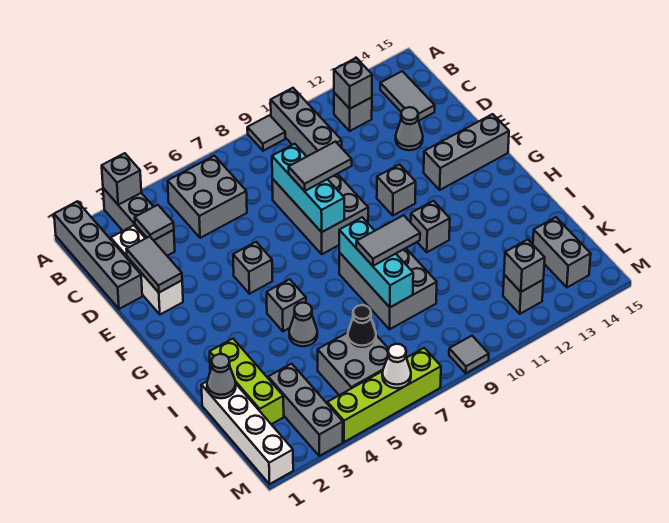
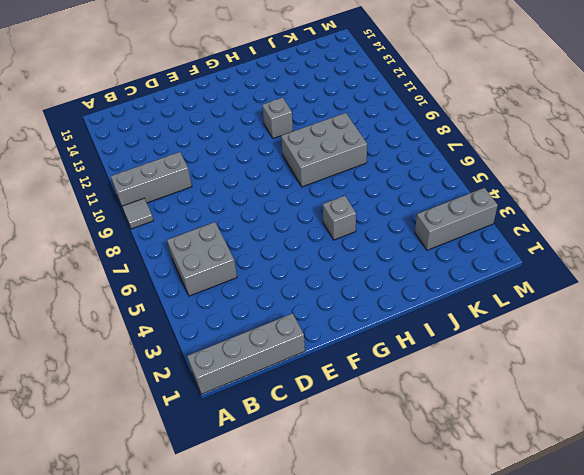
none -> grey brick A3:C3 level 1
none -> grey brick B12 level 1
none -> grey tile B14:C14 level 1
none -> white brick C2:E2 level 1

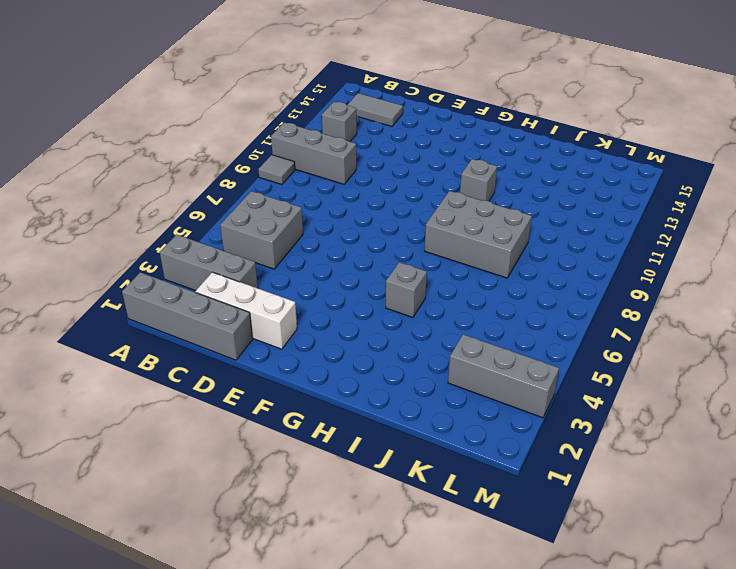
none -> grey brick D8:F9 level 1
none -> grey cone D13 level 1
none -> grey brick F5 level 1
none -> grey brick F11 level 1

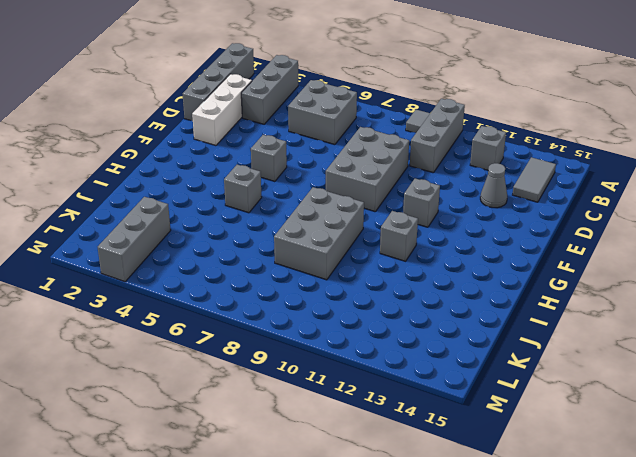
none -> grey brick F13:F15 level 1
none -> lime brick I2:K2 level 1
none -> grey cone I5 level 1
none -> white brick J1:M1 level 1

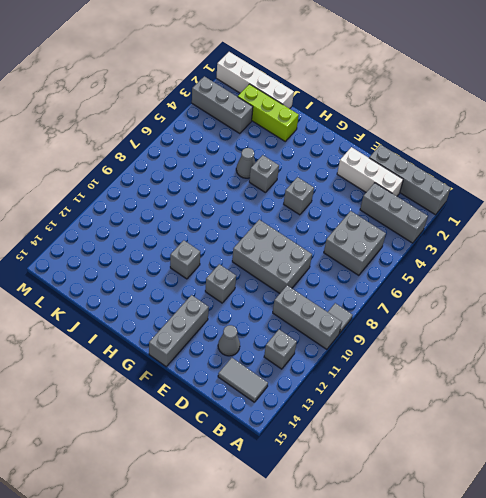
none -> grey brick H8:J9 level 1
none -> grey brick K5:L6 level 1
none -> grey brick K14:L14 level 1
none -> grey brick L12 level 1

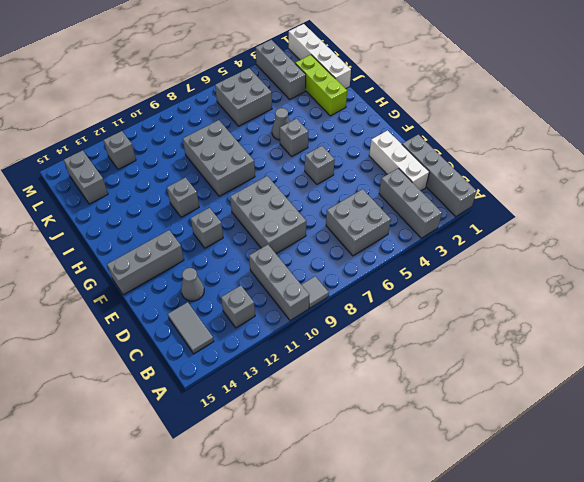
none -> lime brick M4:M7 level 1
none -> grey tile M9 level 1
none -> grey brick A3 level 2
none -> grey brick B12 level 2

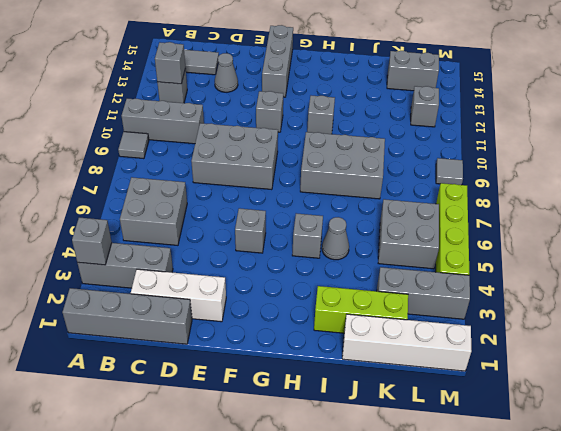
none -> grey tile C3 level 2
none -> grey tile D2:E2 level 2
none -> cyan brick D8:F8 level 2
none -> cyan brick H8:J8 level 2

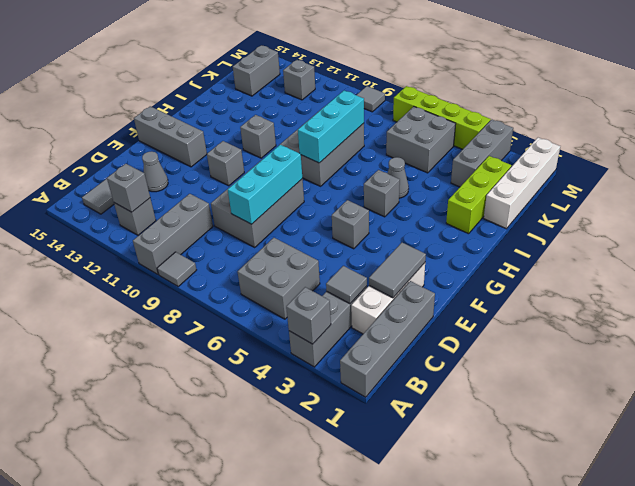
none -> grey cone J1 level 2
none -> black cone K6 level 2
none -> grey brick L12 level 2
none -> white cone M6 level 2

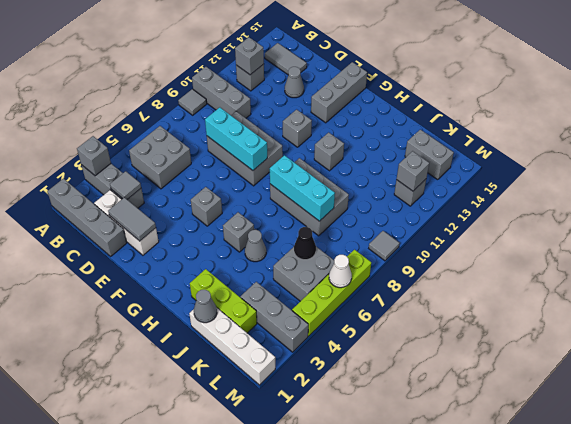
none -> grey tile E8:E9 level 3
none -> grey tile I8:I9 level 3

